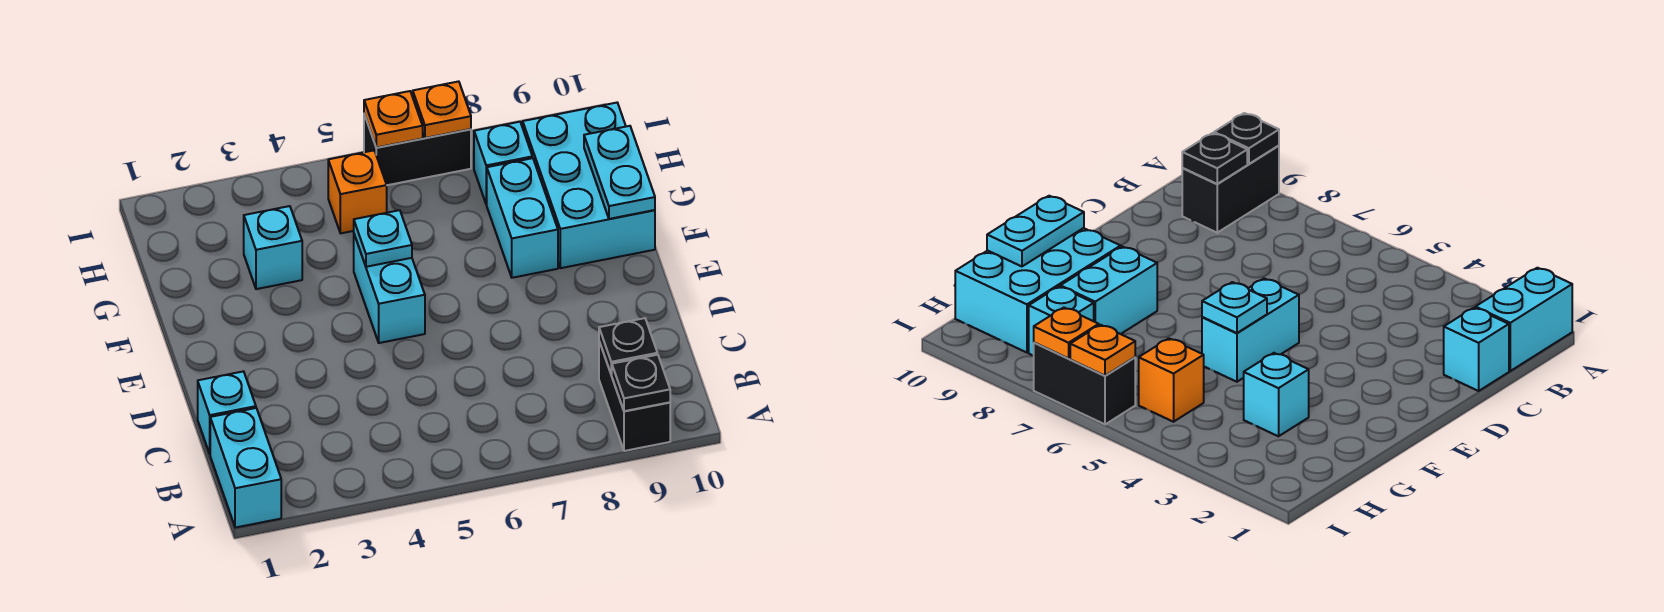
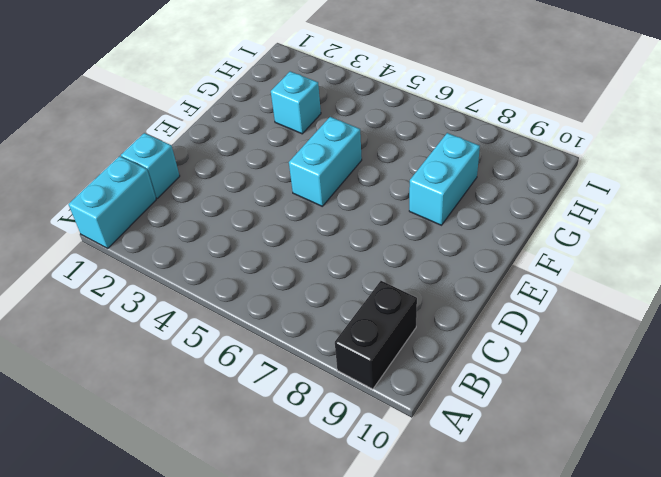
none -> cyan brick F9:H10 level 1
none -> orange brick H5 level 1
none -> cyan brick H8 level 1

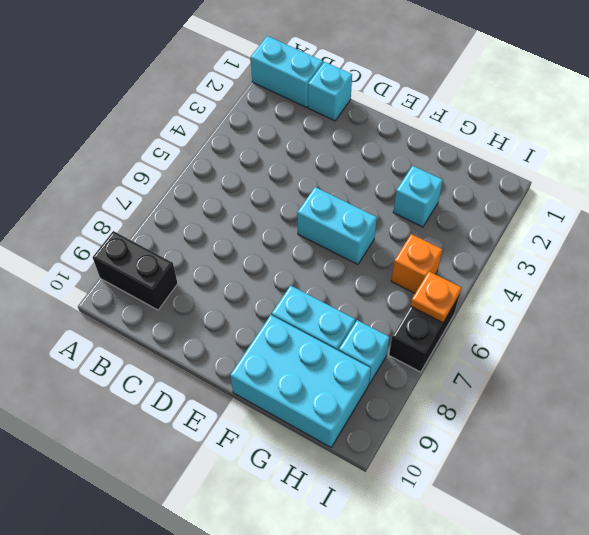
none -> black plate A9 level 2
none -> black plate B9 level 2
none -> cyan plate F5 level 2

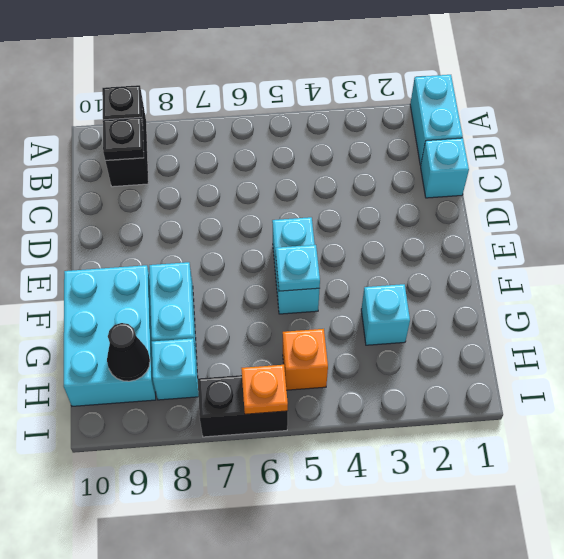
black cone H9 level 2 -> none
none -> cyan plate F10:G10 level 2
none -> orange plate I7 level 2

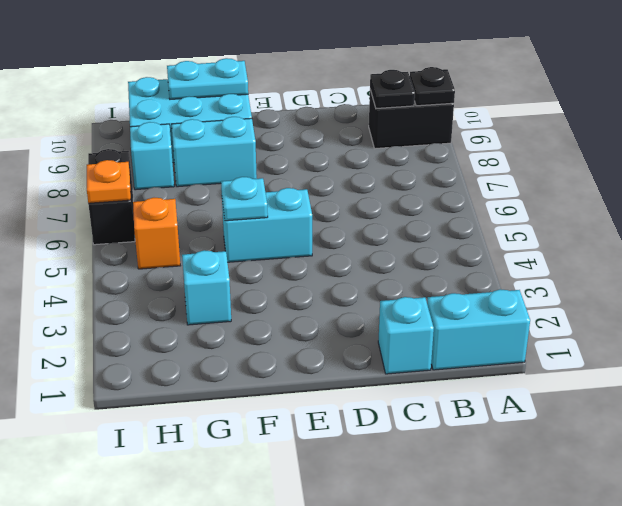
none -> orange plate I7 level 2

